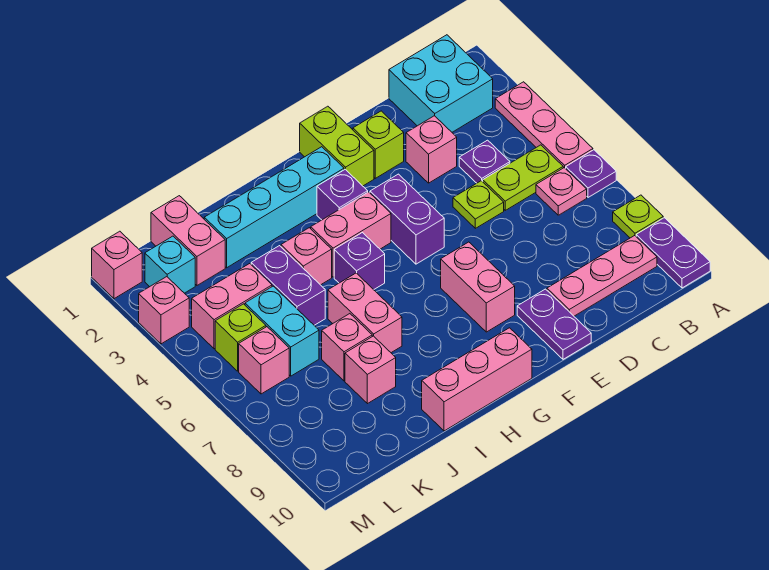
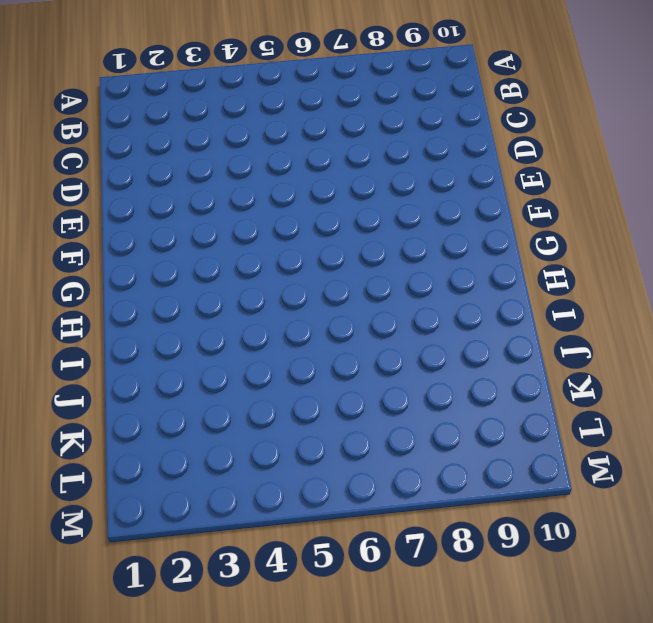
none -> pink plate A3:A5 level 1
none -> purple plate A6 level 1
none -> lime plate A8 level 1
none -> purple plate A9:A10 level 1

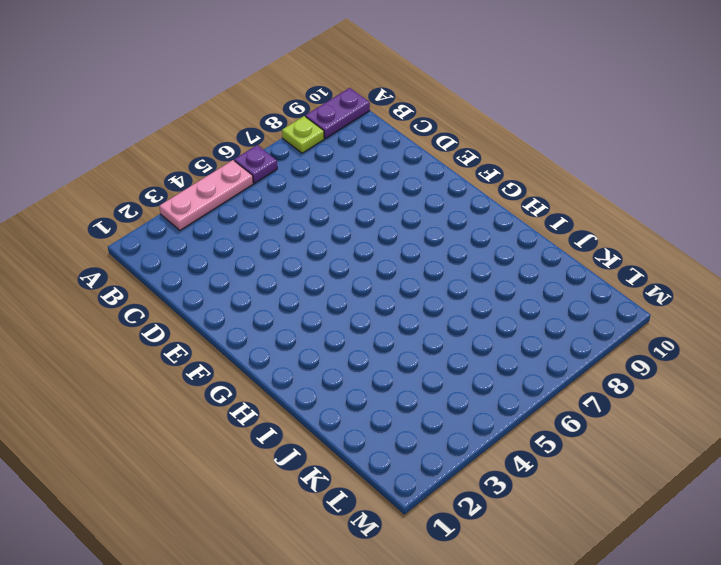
none -> cyan brick B1:C2 level 1
none -> lime plate B5:C5 level 1
none -> pink plate B6 level 1
none -> pink plate B9:D9 level 1

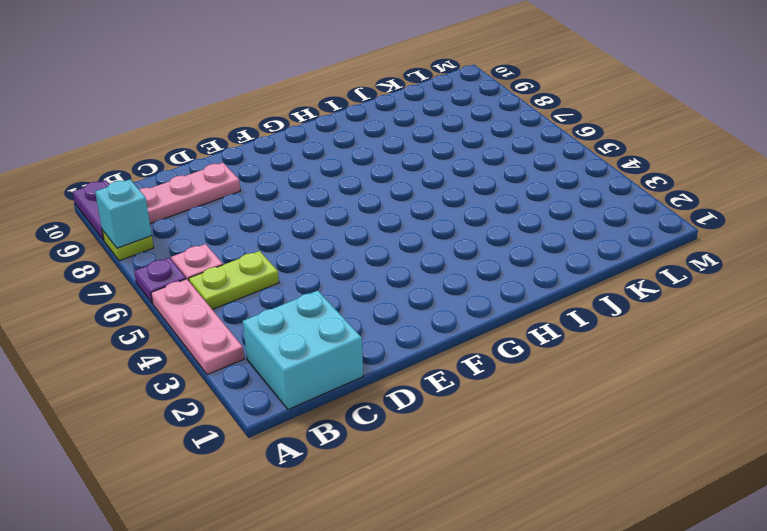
cyan brick A8 level 2 -> cyan brick L2 level 1
none -> purple plate C4 level 1
none -> pink brick D3 level 1
none -> lime plate D5 level 1
none -> lime brick E2 level 1

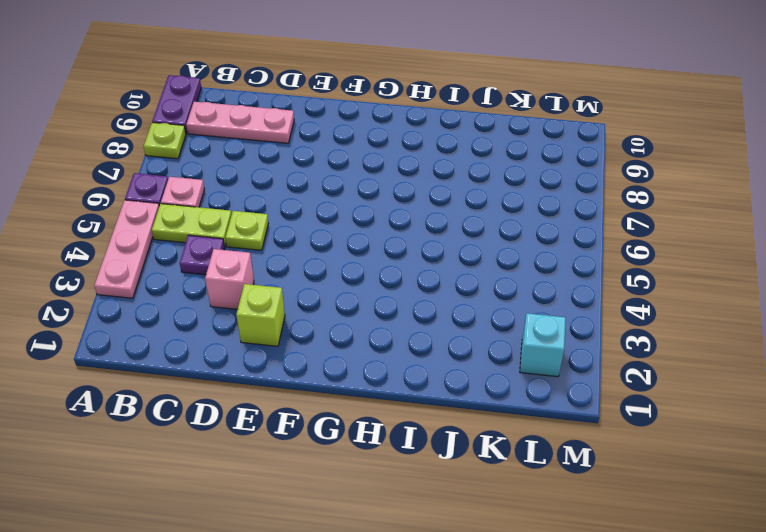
none -> cyan brick B1:C2 level 1
none -> purple plate E9:E10 level 1
none -> lime brick F1:F2 level 1
none -> purple brick F4:F5 level 1

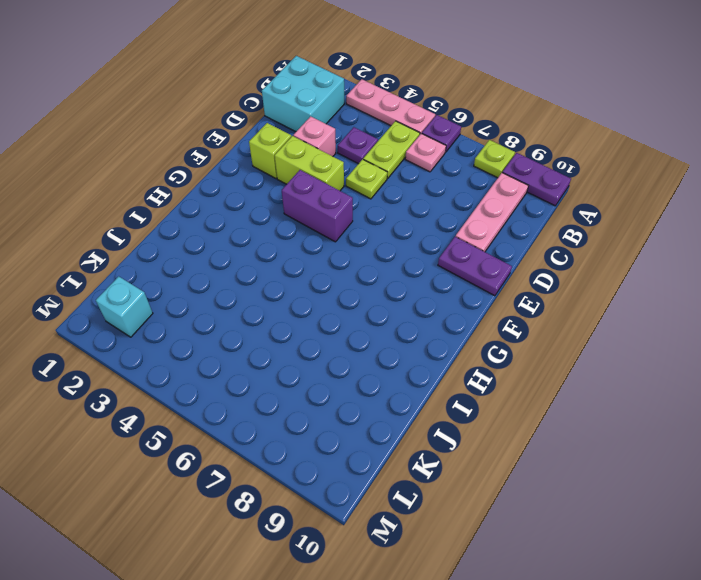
lime brick E3:E4 level 1 -> lime brick F1:F2 level 1
none -> pink brick F7:F8 level 1
none -> cyan brick G2:J2 level 1
none -> purple brick G3 level 1
none -> pink brick G4:H4 level 1

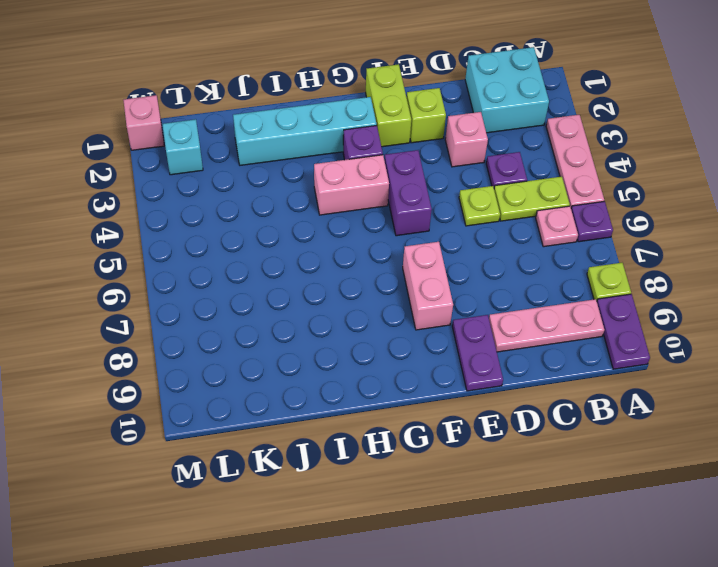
none -> pink brick G10:I10 level 1
none -> purple brick H5 level 1
none -> pink brick I4 level 1
none -> pink brick I6:I7 level 1

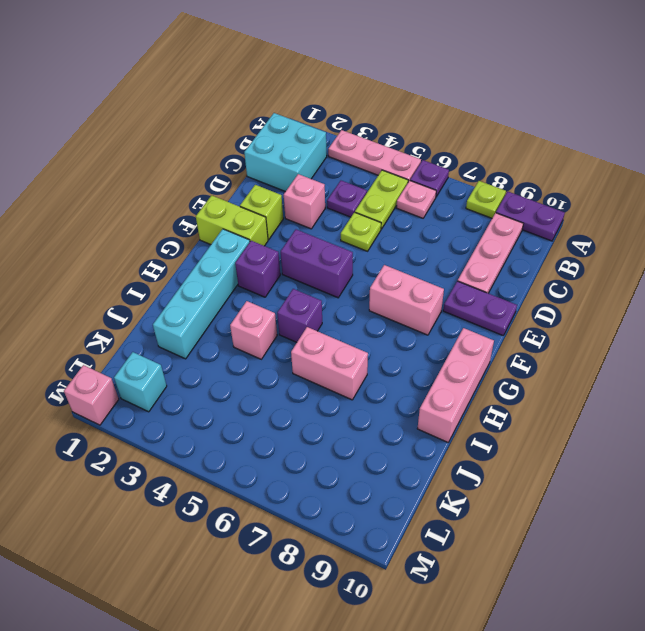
none -> pink brick G4:H4 level 1
none -> purple brick J4:J5 level 1
none -> pink brick J7 level 1
none -> pink brick J8 level 1

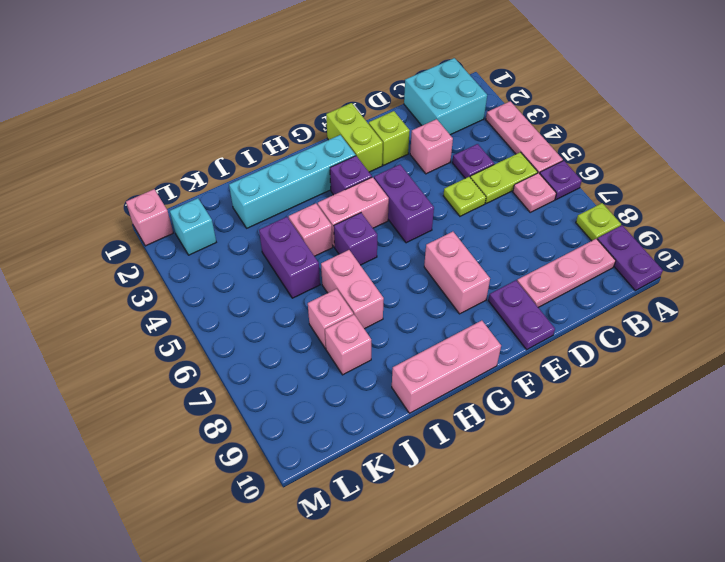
none -> pink brick K1:K2 level 1
none -> pink brick K4:L4 level 1
none -> cyan brick K5:K6 level 1
none -> lime brick L5 level 1

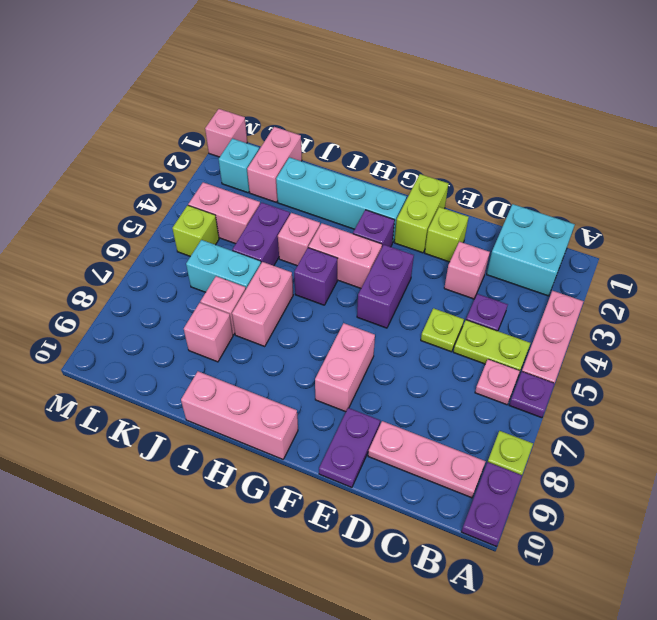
cyan brick J6:K6 level 1 -> cyan brick K5:K6 level 1
none -> pink brick L6 level 1
none -> pink brick M3 level 1

